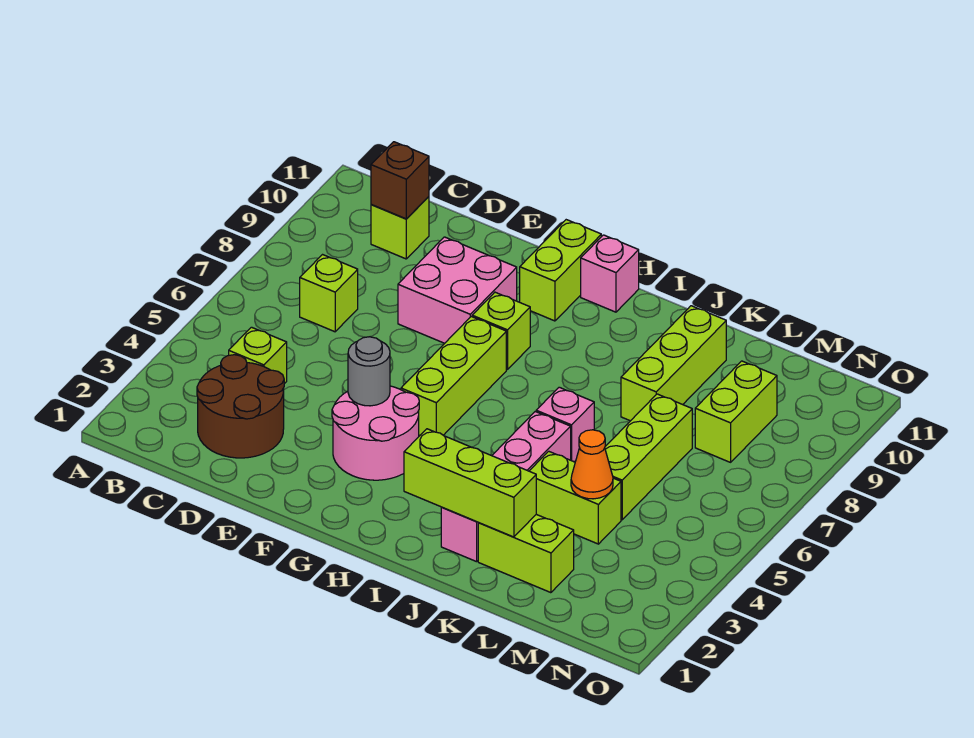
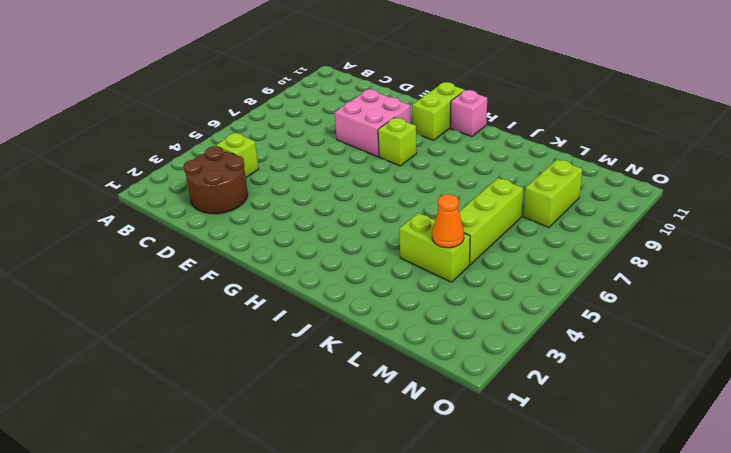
none -> lime brick C7 level 1
none -> lime brick C10 level 1
none -> pink round brick F3:G4 level 1

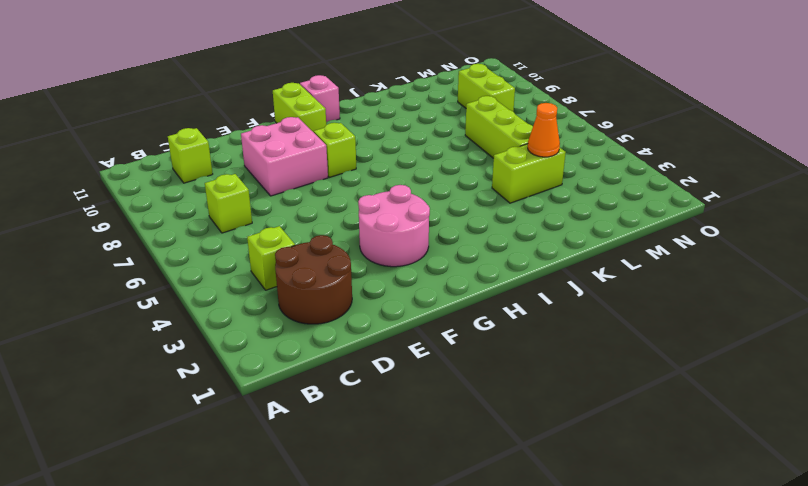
none -> lime brick G5:G7 level 1
none -> pink brick J2:J5 level 1
none -> pink brick J6 level 1

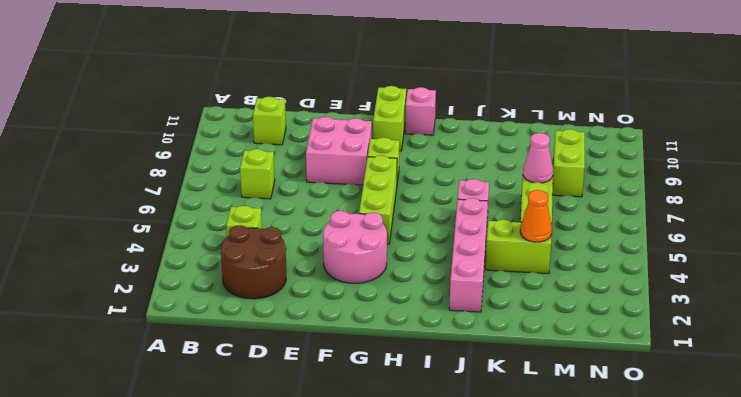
pink cone L7 level 2 -> none
none -> lime brick K2:L2 level 1
none -> lime brick K8:K10 level 1
none -> brown brick C10 level 2

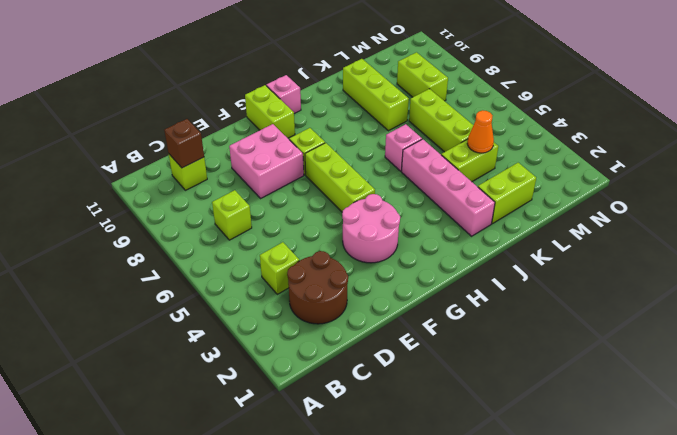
none -> grey round brick F4 level 2
none -> lime brick I2:K2 level 2

